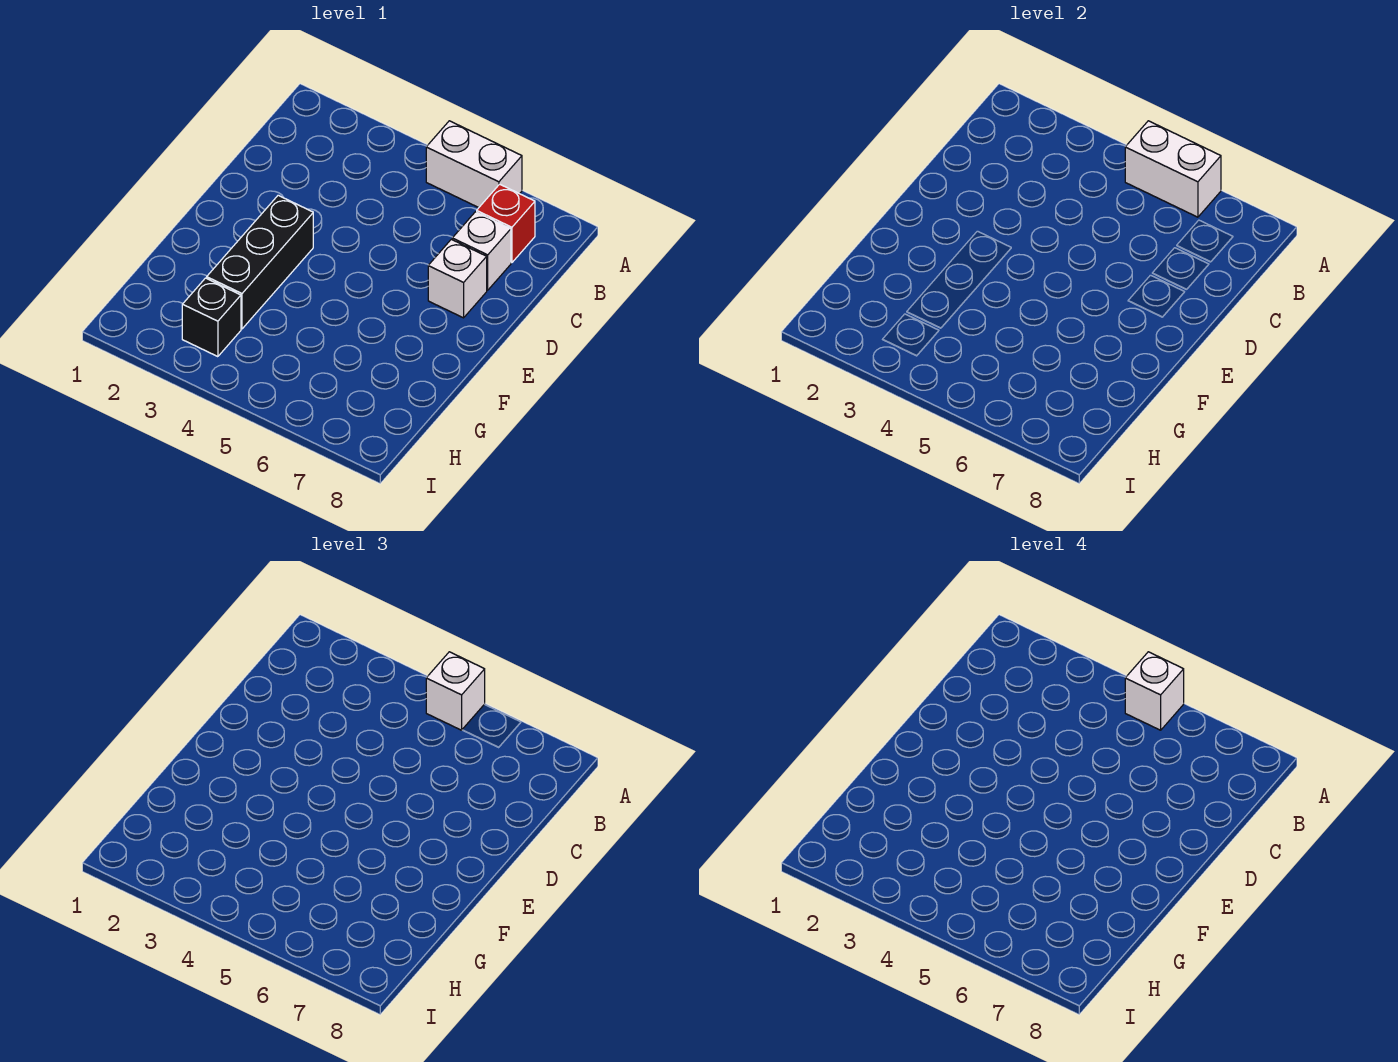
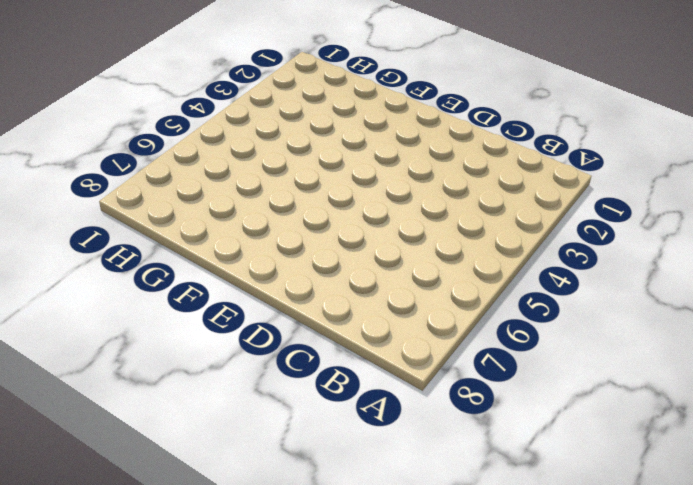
none -> white brick A5:A6 level 1
none -> red brick B7 level 1

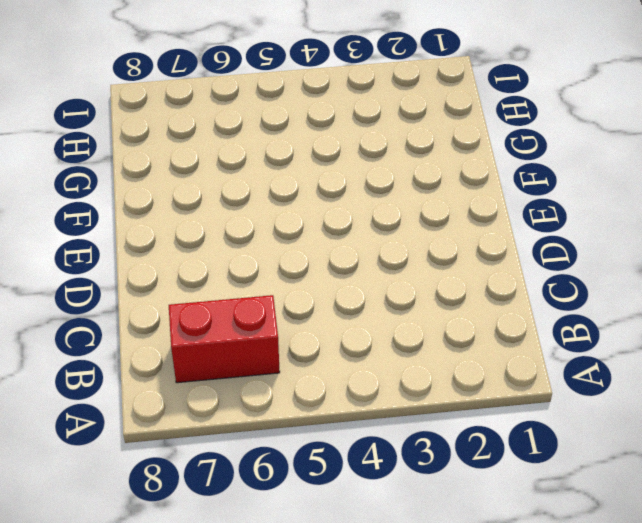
red brick B6:B7 level 1 -> red brick B7 level 1
none -> white brick A5:A6 level 1
none -> white brick C7 level 1

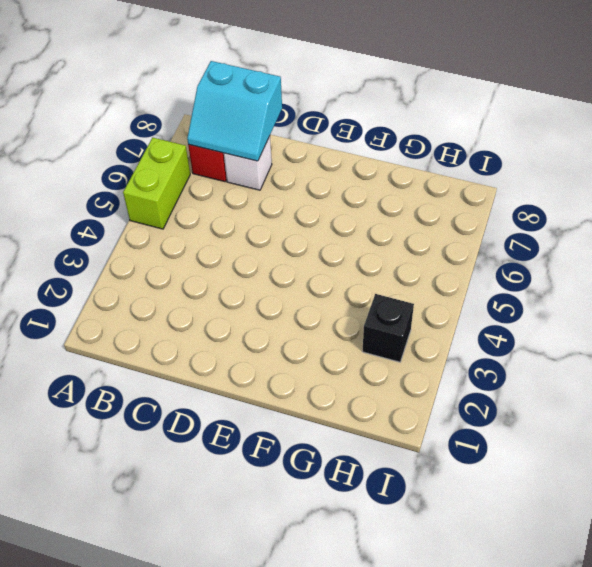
lime brick A5:A6 level 1 -> white brick A5:A6 level 1
cyan slope B7:C8 level 2 top 8 -> none
none -> white brick D7 level 1
none -> black brick E3:G3 level 1

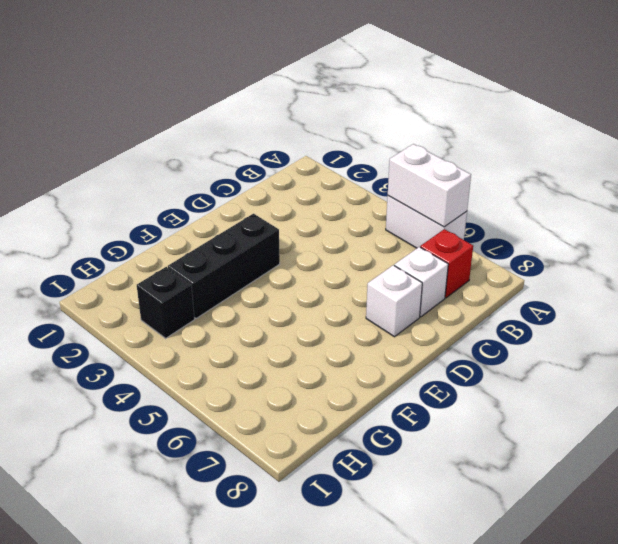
none -> white brick A5 level 3
none -> white brick A5 level 4

